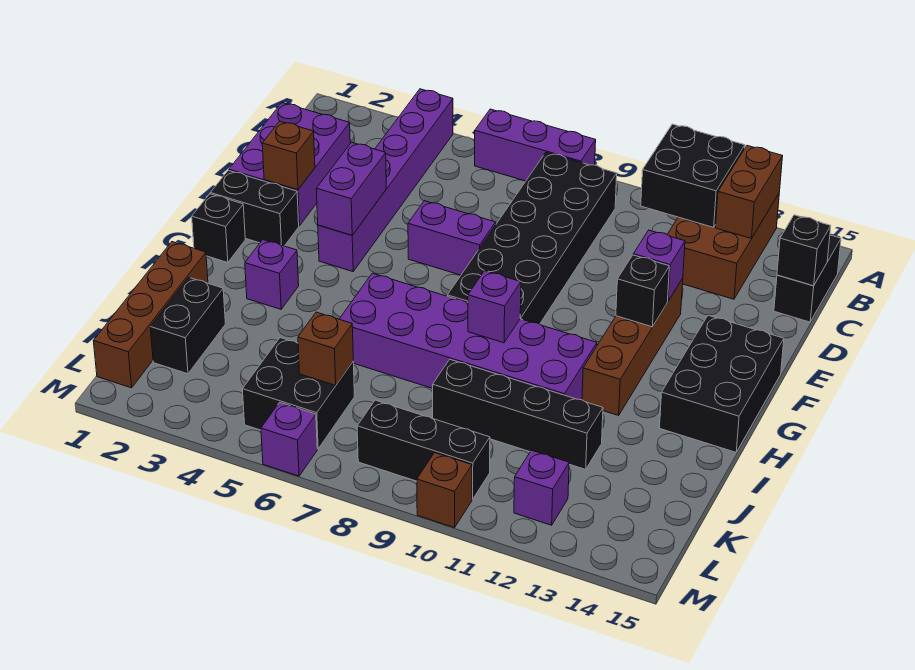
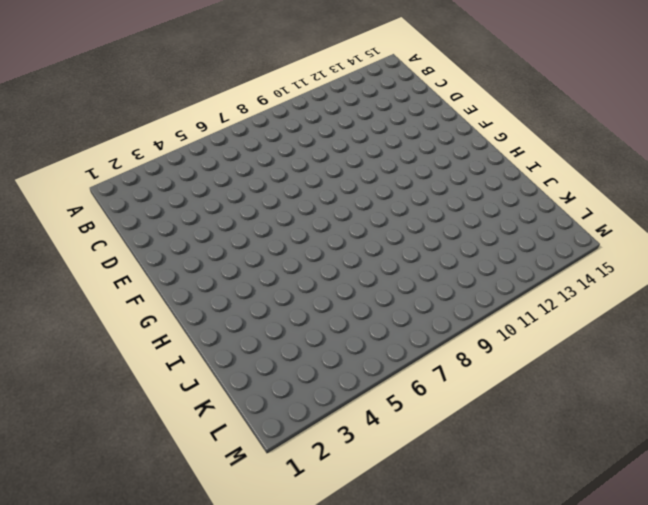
none -> purple brick A4:F4 level 1
none -> purple brick A6:A8 level 1
none -> brown brick A12:C13 level 1
none -> black brick B8:G9 level 1

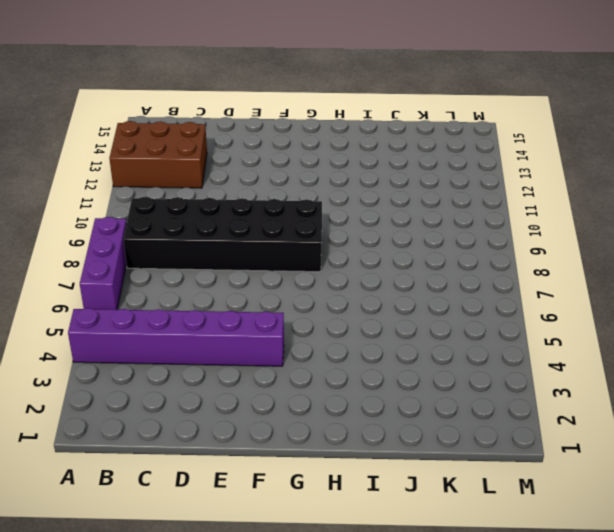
none -> black brick B15:C15 level 1
none -> purple brick C1:E2 level 1
none -> purple brick E6:E7 level 1
none -> brown brick E12:H12 level 1

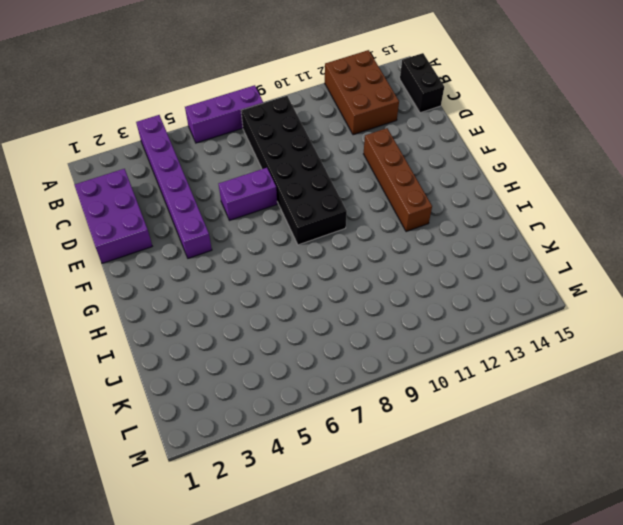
none -> black brick F1:F2 level 1
none -> black brick F14:H15 level 1
none -> black brick G1 level 1
none -> purple brick H3 level 1

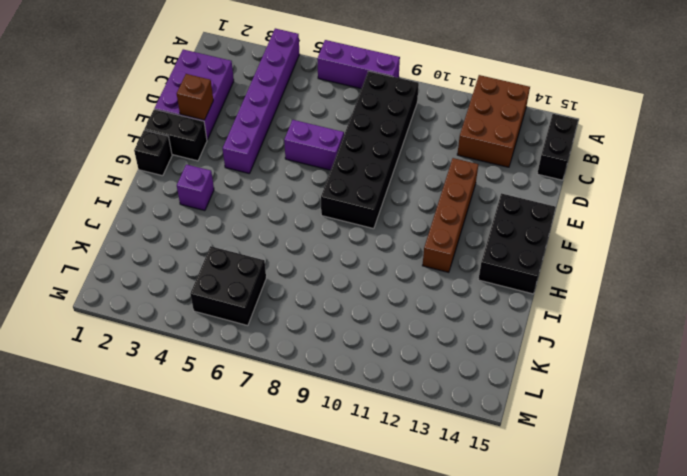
none -> purple brick H6:I11 level 1
none -> brown brick I1:L1 level 1
none -> black brick J2:K2 level 1
none -> black brick J9:J12 level 1

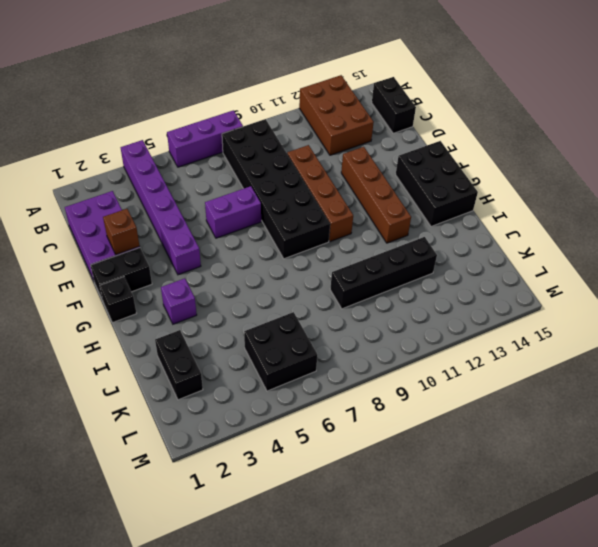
brown brick D10:G10 level 1 -> brown brick I1:L1 level 1
none -> purple brick H6:I11 level 1
none -> black brick L8:L10 level 1
none -> purple brick L12 level 1
none -> purple brick M6 level 1

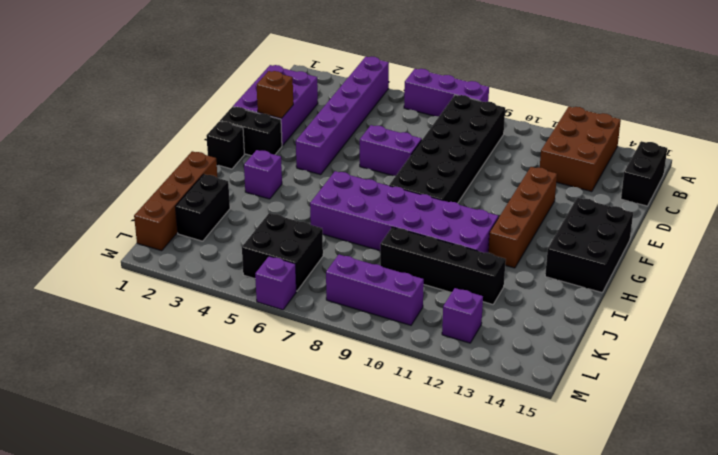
purple brick L8:L10 level 1 -> black brick L8:L10 level 1
none -> brown brick M10 level 1
none -> black brick A11:B12 level 2
none -> brown brick A13:B13 level 2
none -> black brick C15 level 2

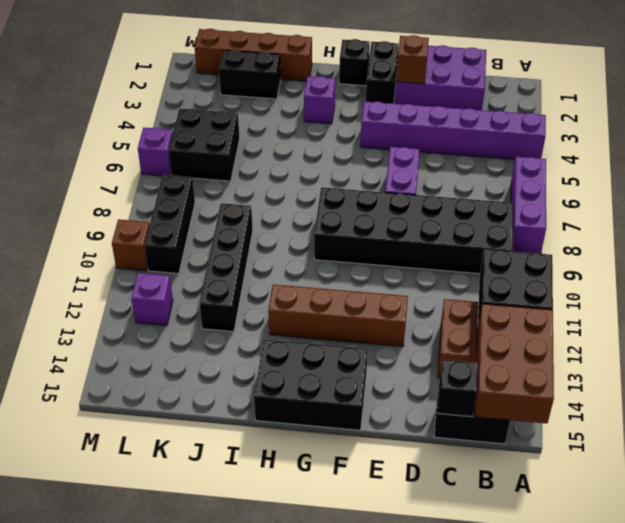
brown brick A13:B15 level 2 -> brown brick A13:B13 level 2
none -> purple brick H6:I11 level 1
none -> purple brick E4:F4 level 2
none -> purple brick E12 level 2
none -> black brick F12 level 2

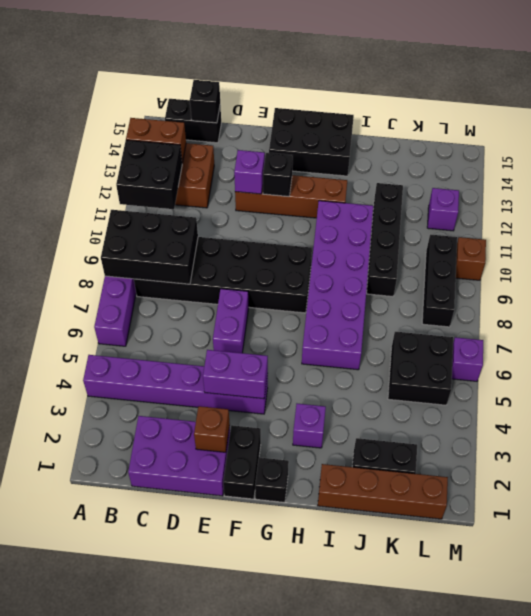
black brick A8:C9 level 2 -> none
none -> purple brick H9 level 2
none -> brown brick K6 level 2

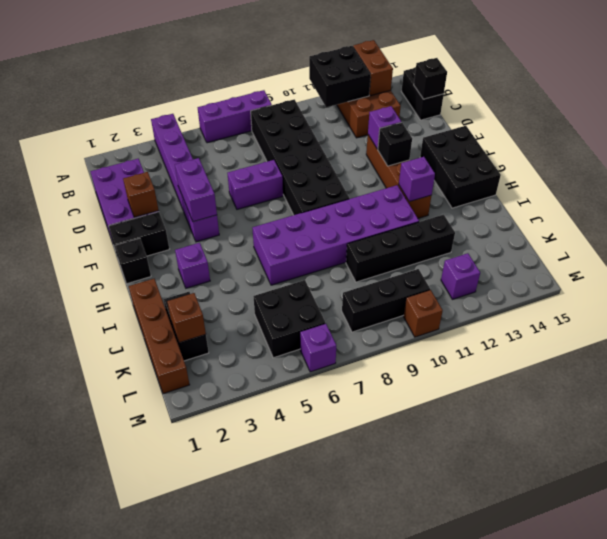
purple brick H12 level 2 -> purple brick H9 level 2
brown brick K2 level 2 -> brown brick K6 level 2

